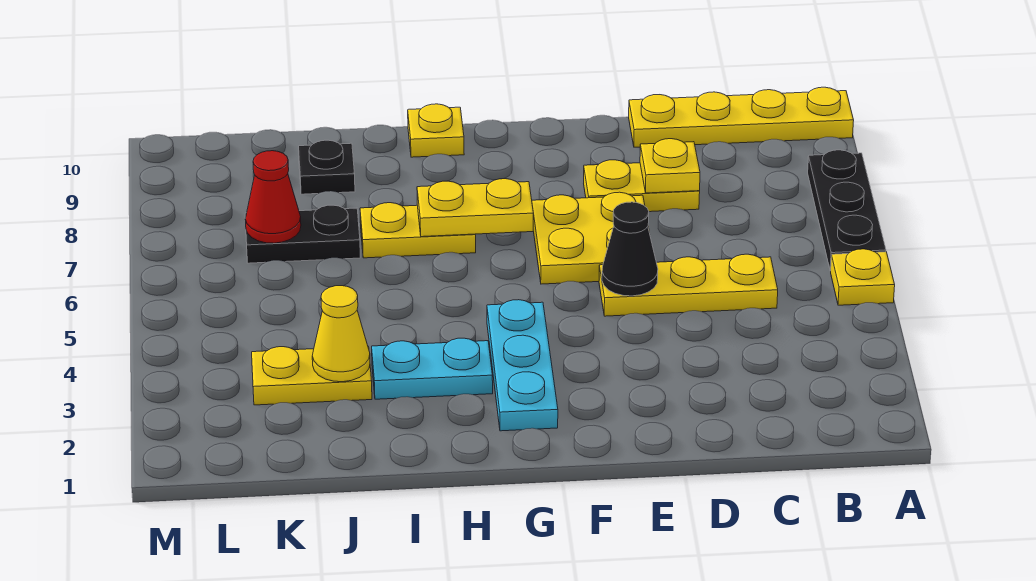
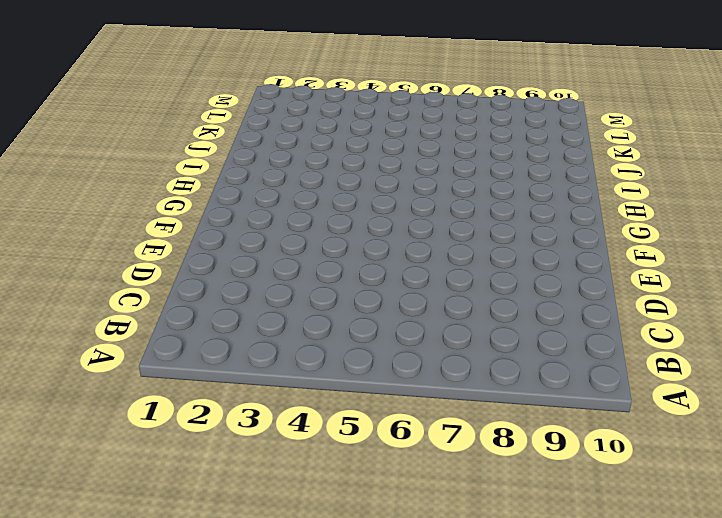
none -> yellow plate A5 level 1
none -> black plate A6:A8 level 1
none -> yellow plate A10:D10 level 1

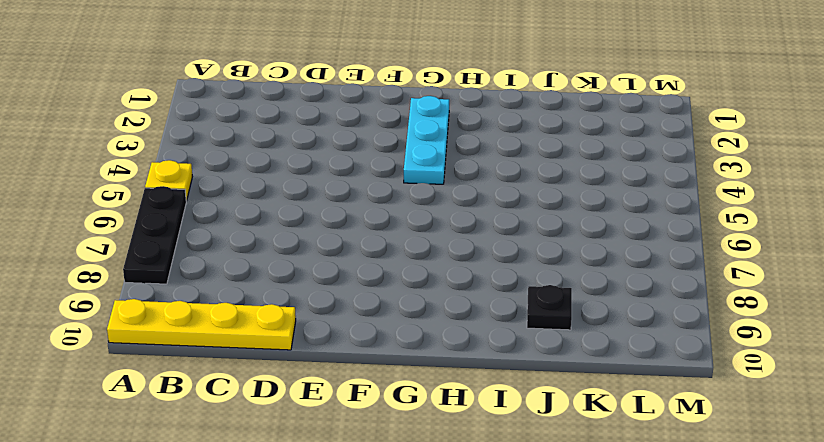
none -> yellow plate C5:E5 level 1
none -> yellow plate D8:E8 level 1
none -> yellow plate E6:F7 level 1

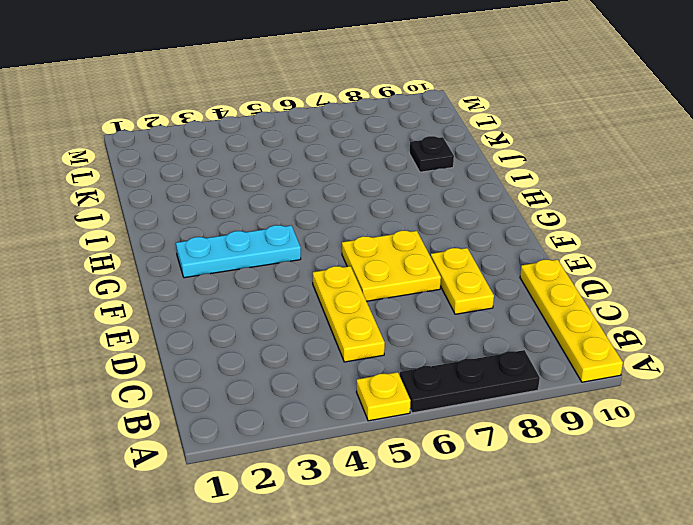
none -> cyan plate H3:I3 level 1
none -> yellow plate H7:I7 level 1
none -> yellow plate H10 level 1

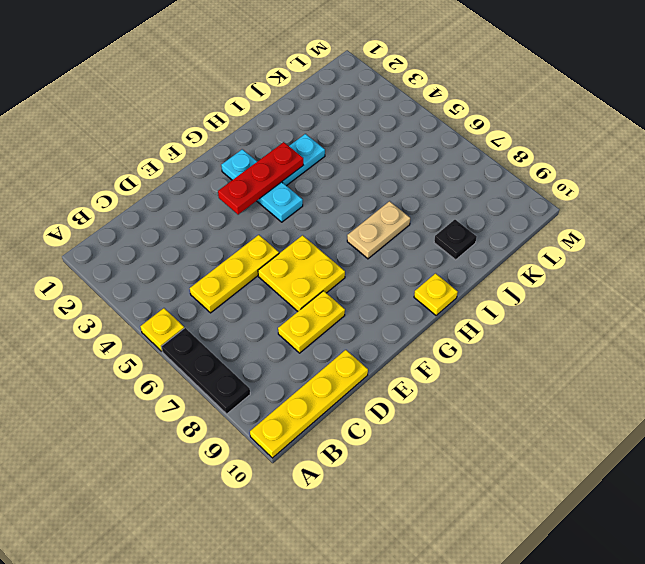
red plate F3:H3 level 2 -> none
tan plate H7:I7 level 1 -> yellow plate H7:I7 level 1
none -> yellow plate J3:K3 level 1
none -> black plate J7:K7 level 1
none -> yellow plate D8 level 2

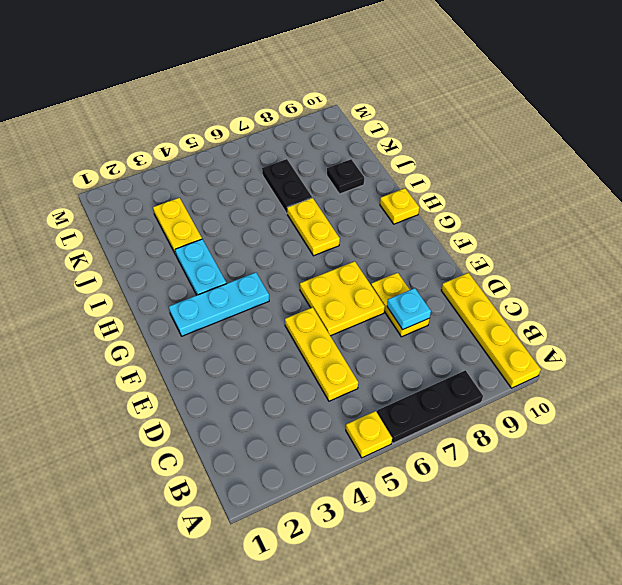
cyan plate D8 level 2 -> yellow plate D8 level 2
none -> black cone E5 level 2
none -> yellow plate G7:H7 level 2
none -> yellow cone J3 level 2

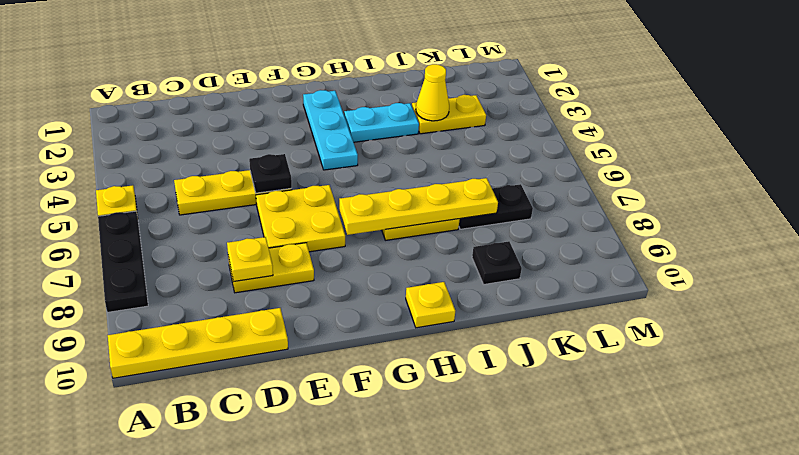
black plate E5 level 2 -> black cone E5 level 2
yellow plate G7:J7 level 2 -> yellow plate G7:H7 level 2
none -> red cone K7 level 2

